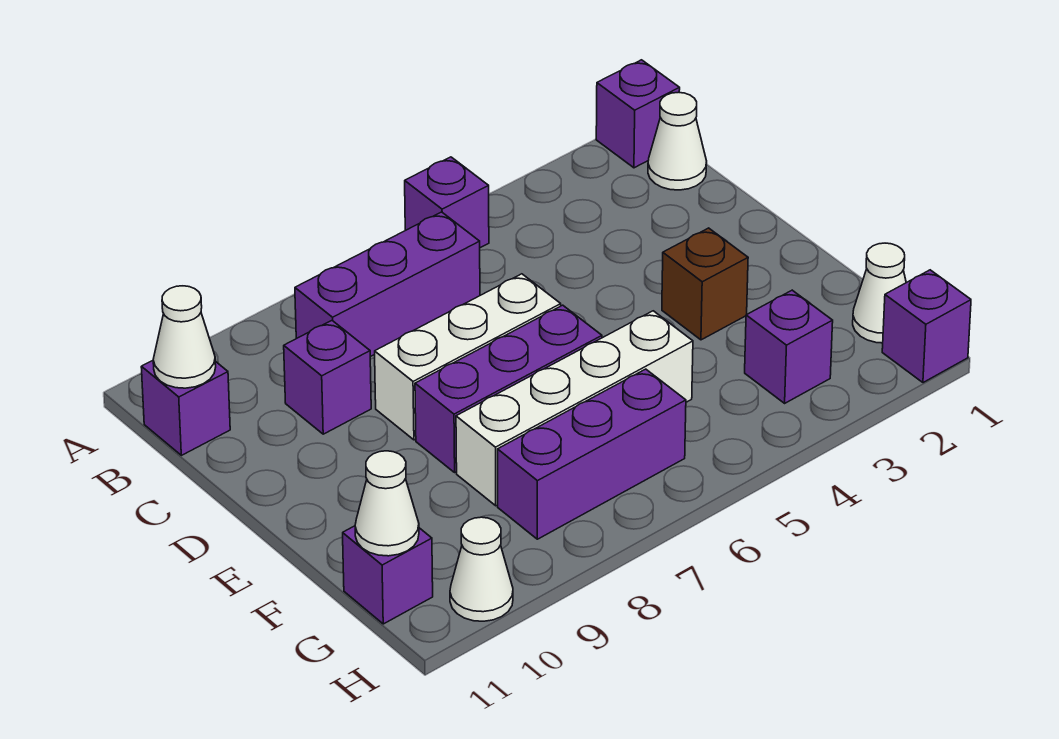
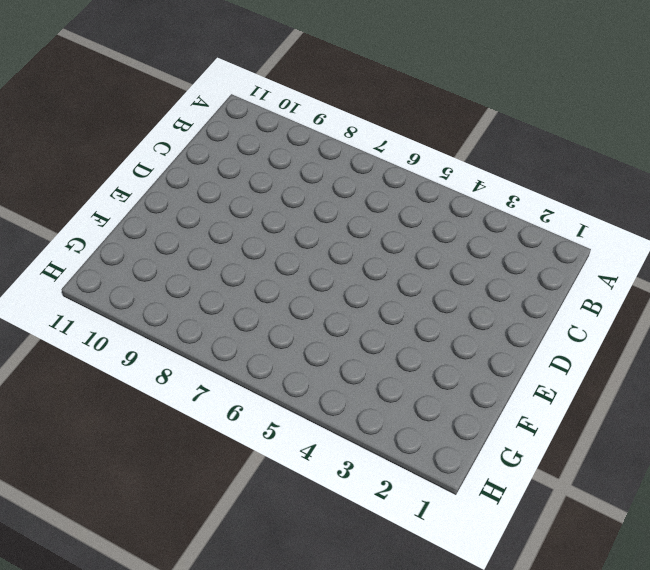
none -> purple brick A1 level 1
none -> purple brick A5 level 1
none -> white cone B1 level 1

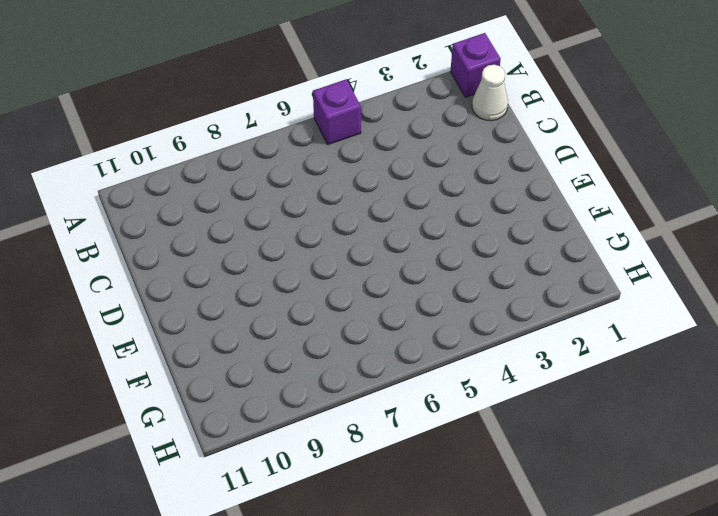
none -> purple brick B6:B8 level 1
none -> purple brick B11 level 1
none -> purple brick C9 level 1

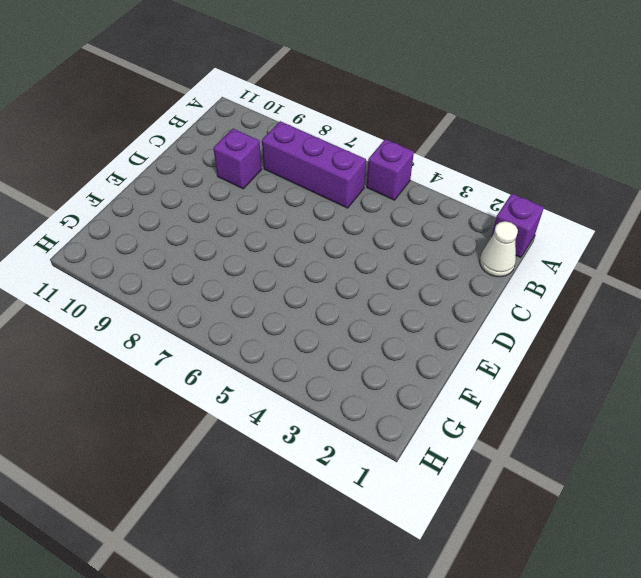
none -> purple brick B11 level 1
none -> white brick D6:D8 level 1
none -> brown brick E3 level 1

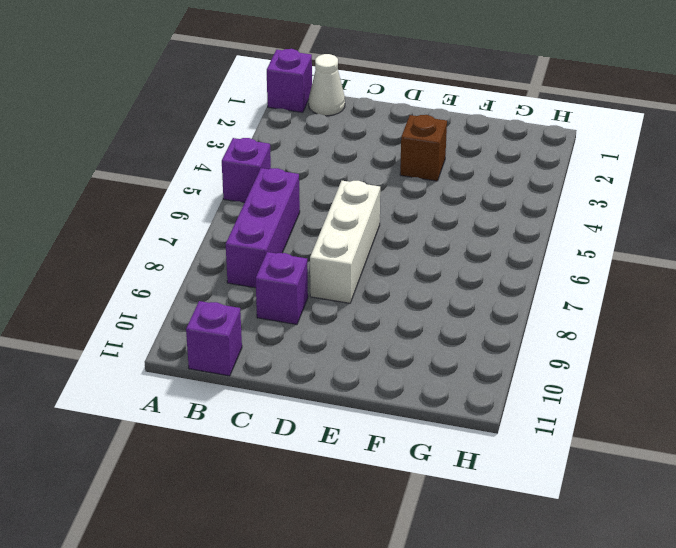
none -> purple brick E6:E8 level 1
none -> white brick F5:F8 level 1
none -> white cone G1 level 1

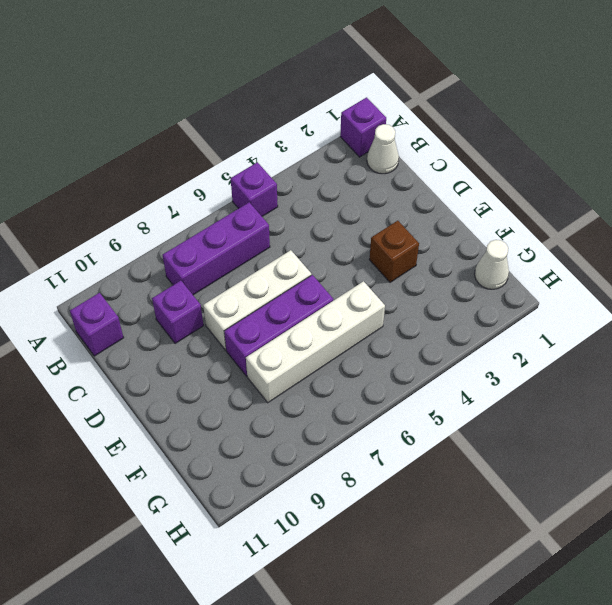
none -> purple brick G3 level 1
none -> purple brick G6:G8 level 1
none -> purple brick G11 level 1

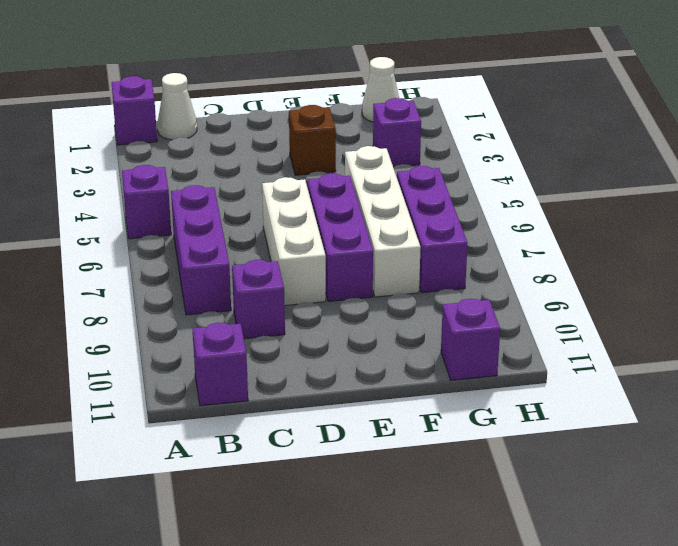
none -> purple brick H1 level 1
none -> white cone H10 level 1
none -> white cone B11 level 2

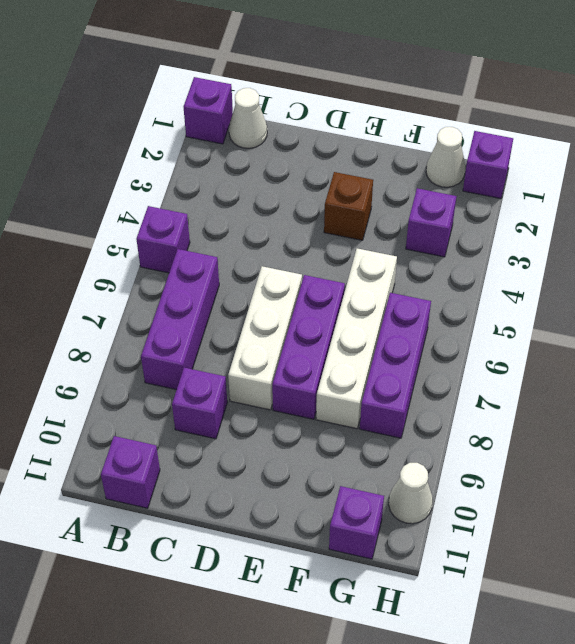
none -> white cone B11 level 2
none -> white cone G11 level 2

